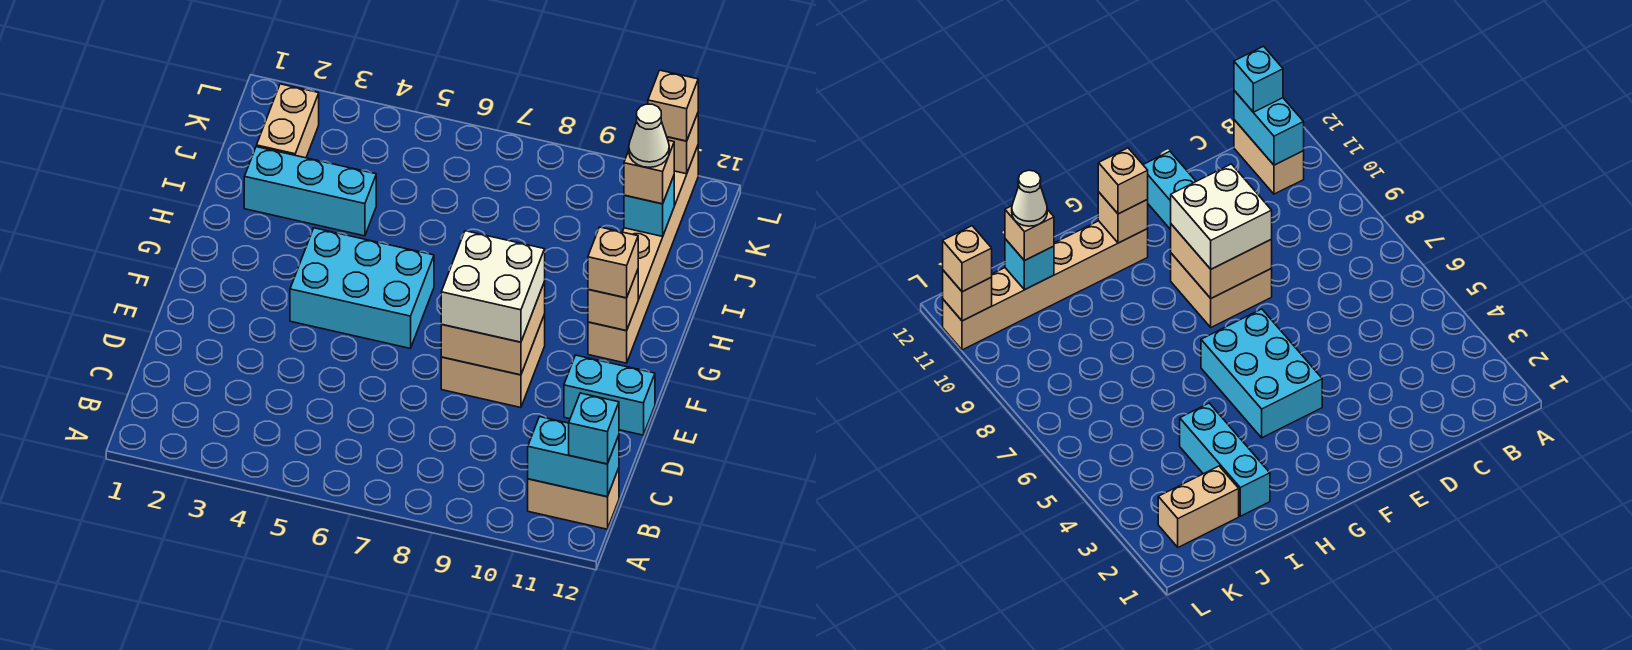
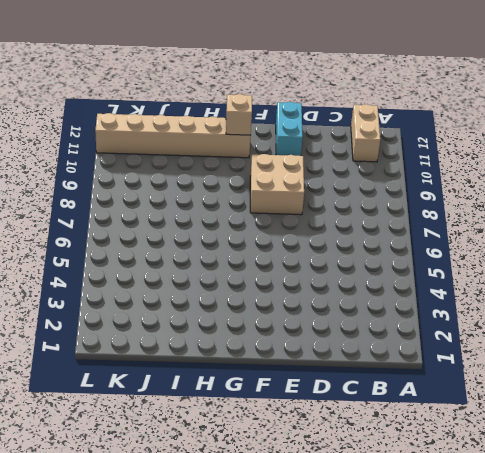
none -> cyan brick F4:G6 level 1
none -> cyan brick I2:I4 level 1
none -> tan brick J2:K2 level 1

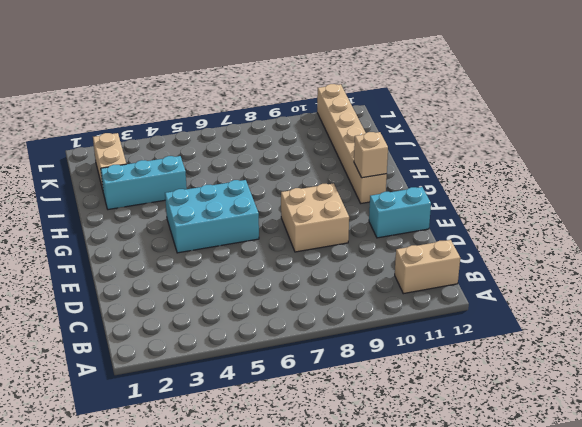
none -> cyan brick B11:B12 level 2
none -> tan brick E8:F9 level 2
none -> cyan brick J11 level 2

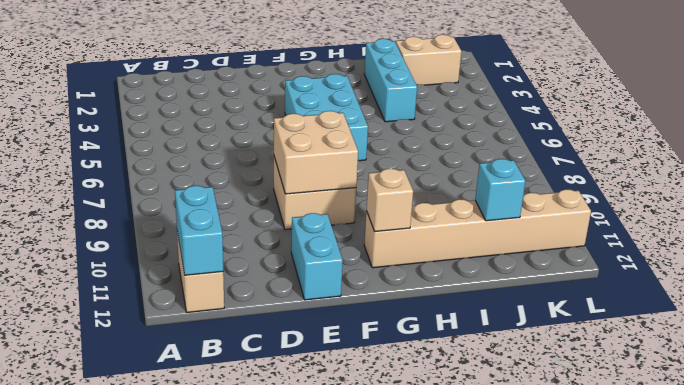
none -> tan brick L11 level 2
none -> cyan brick B12 level 3
none -> white brick E8:F9 level 3

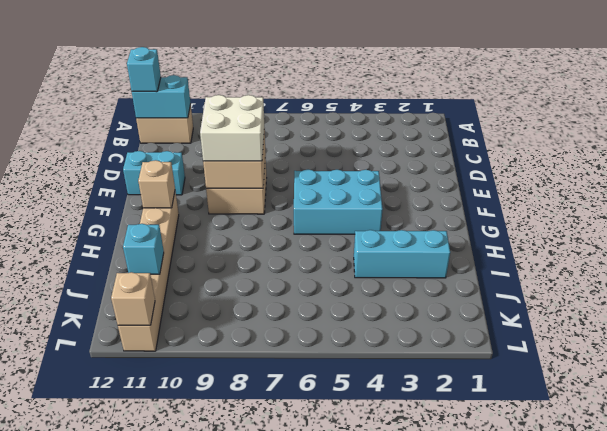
none -> tan brick J2:K2 level 1
none -> tan brick G11 level 3
none -> tan brick J11 level 3

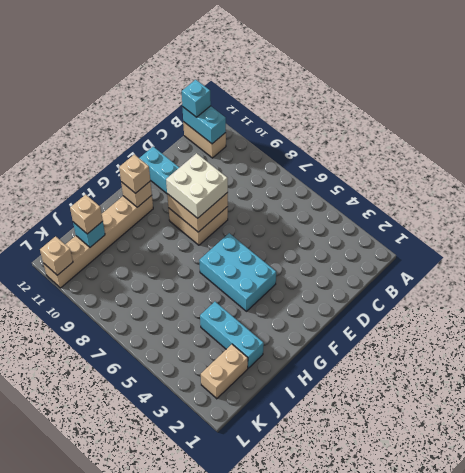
none -> tan brick L11 level 3
none -> white cone J11 level 4

